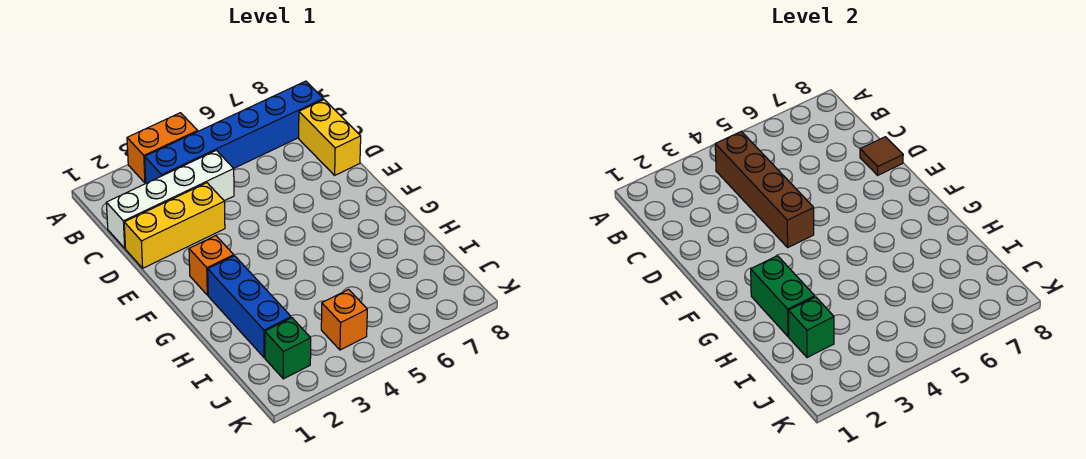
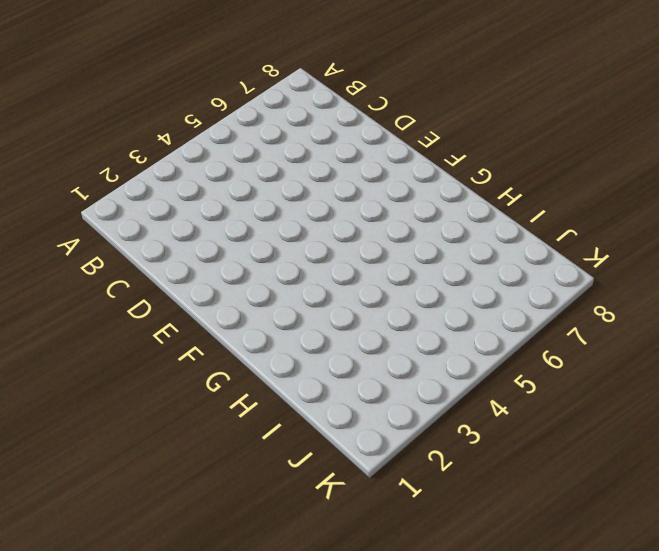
none -> orange brick A3:A4 level 1
none -> blue brick B3:B8 level 1
none -> white brick C1:C4 level 1

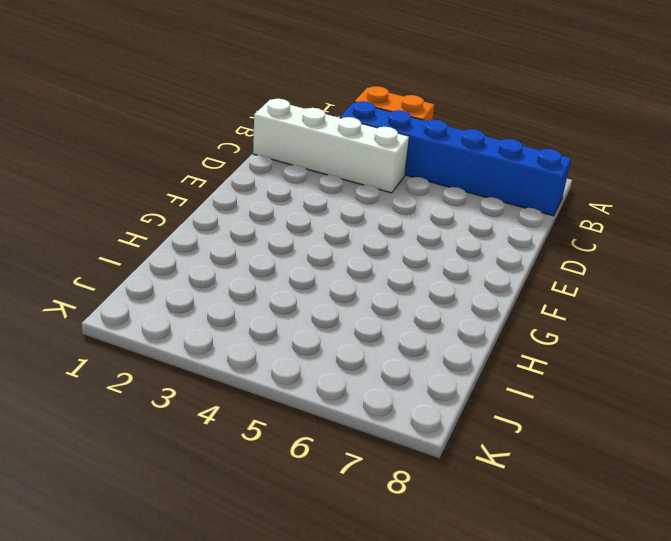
none -> yellow brick C8:D8 level 1
none -> yellow brick D1:D3 level 1
none -> orange brick F2 level 1

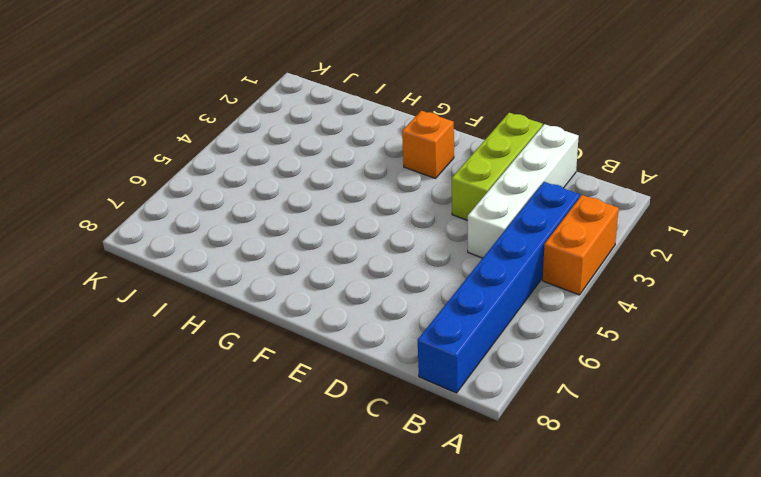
lime brick D1:D3 level 1 -> yellow brick D1:D3 level 1
none -> yellow brick C8:D8 level 1
none -> blue brick G2:I2 level 1
none -> green brick J2 level 1

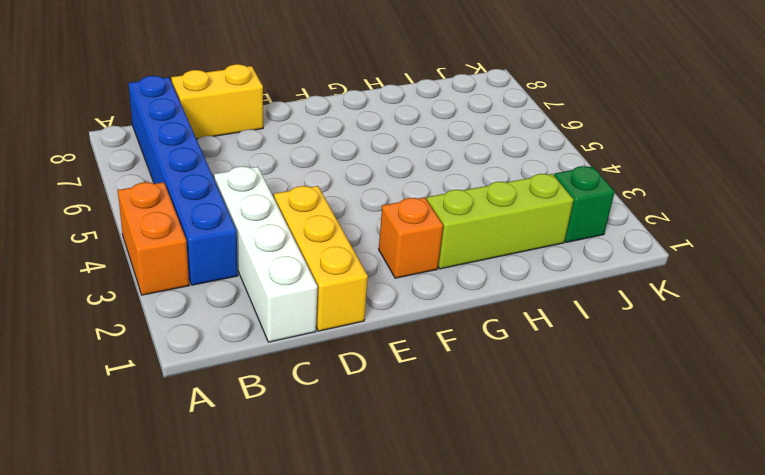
lime brick G2:I2 level 1 -> blue brick G2:I2 level 1
none -> orange brick J4 level 1
none -> brown brick B4:E4 level 2
none -> brown tile D8 level 2

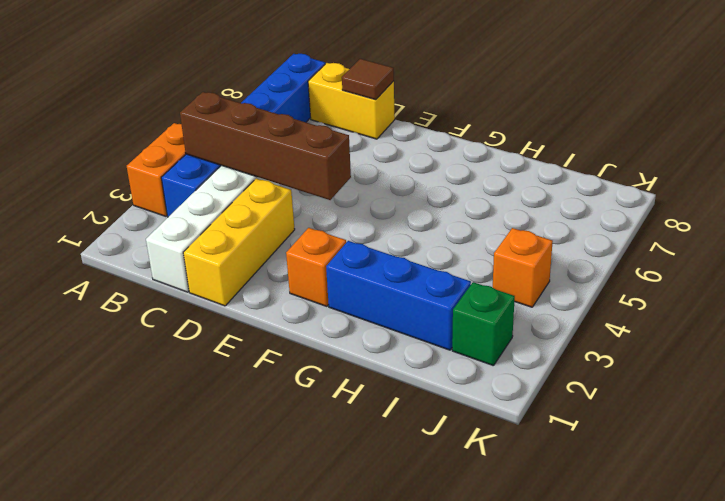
none -> green brick G2:H2 level 2
none -> green brick I2 level 2

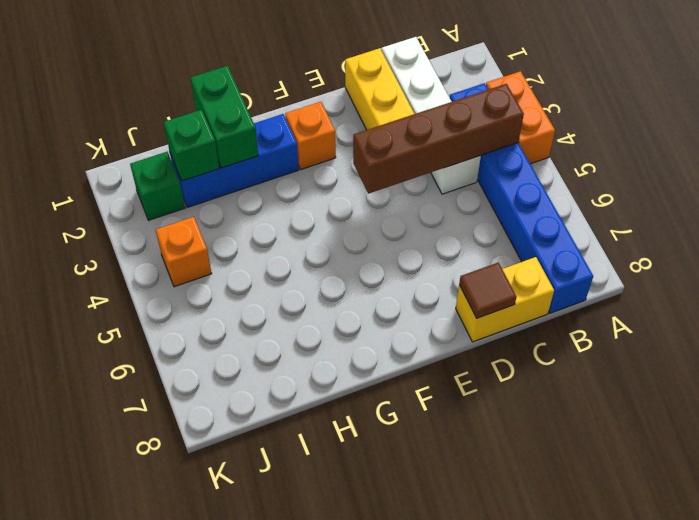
green brick H1:H2 level 2 -> green brick G2:H2 level 2

